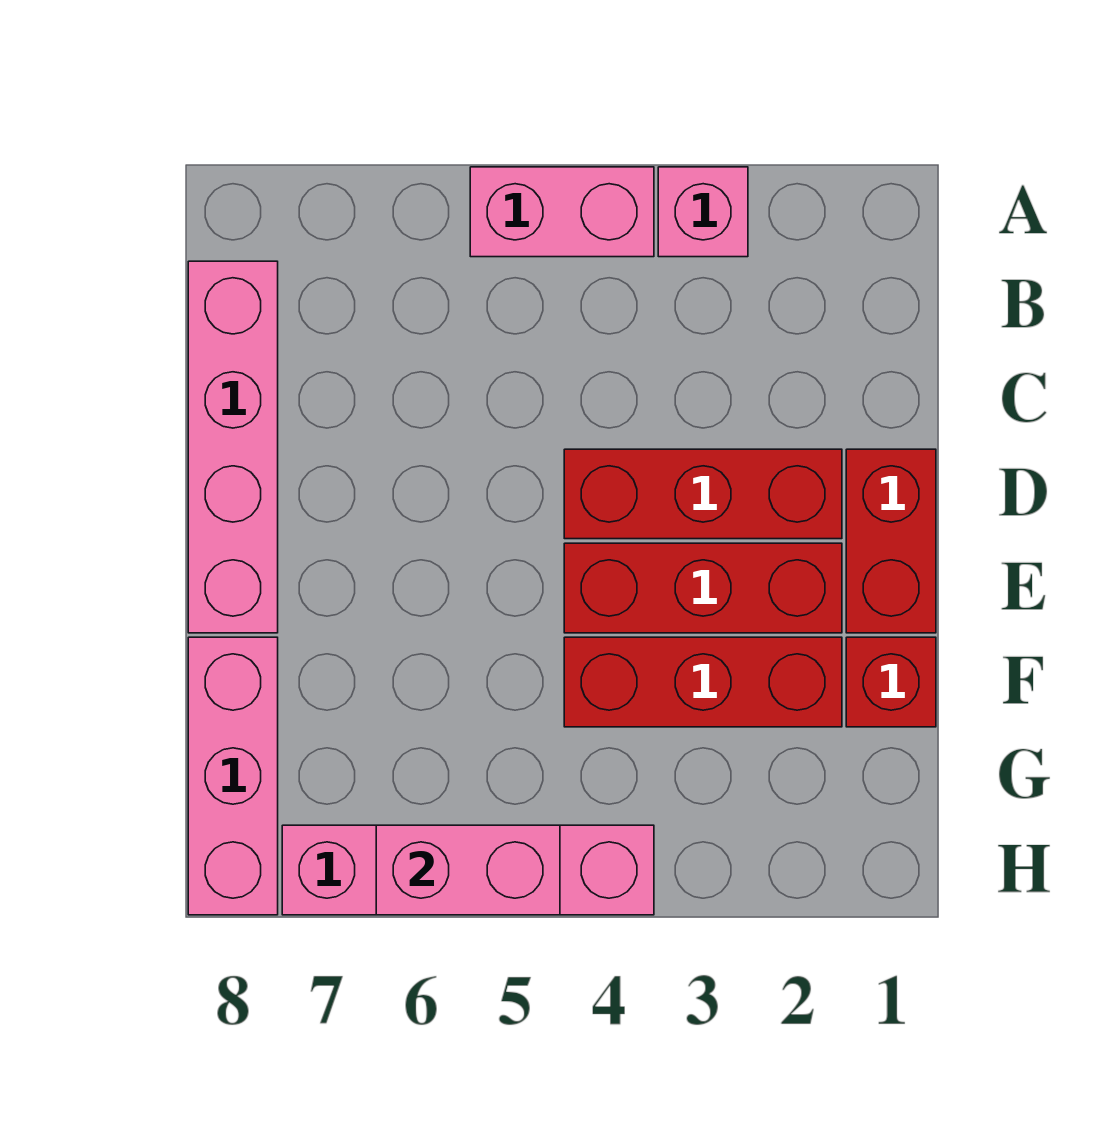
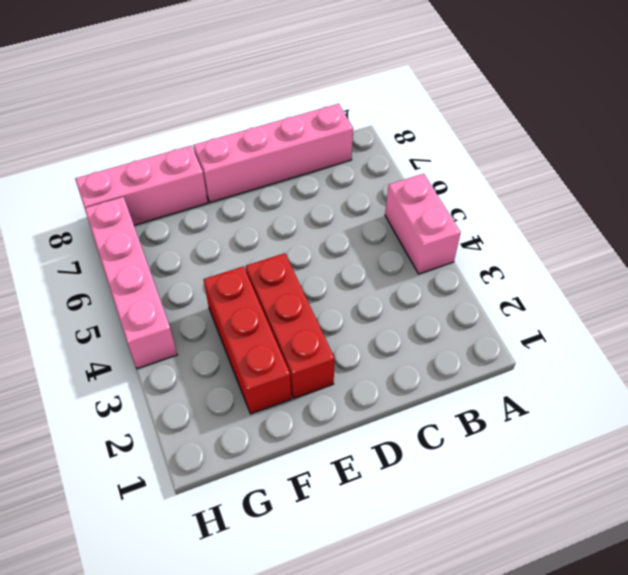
none -> pink brick A3 level 1
none -> red brick D1:E1 level 1

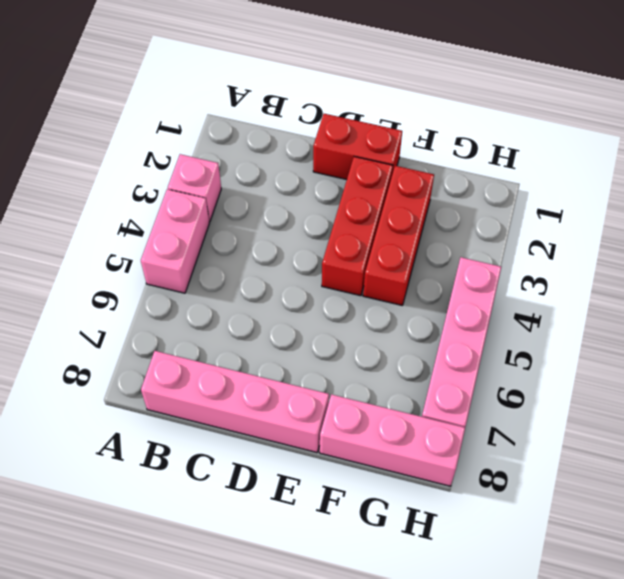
none -> red brick D2:D4 level 1
none -> red brick F1 level 1

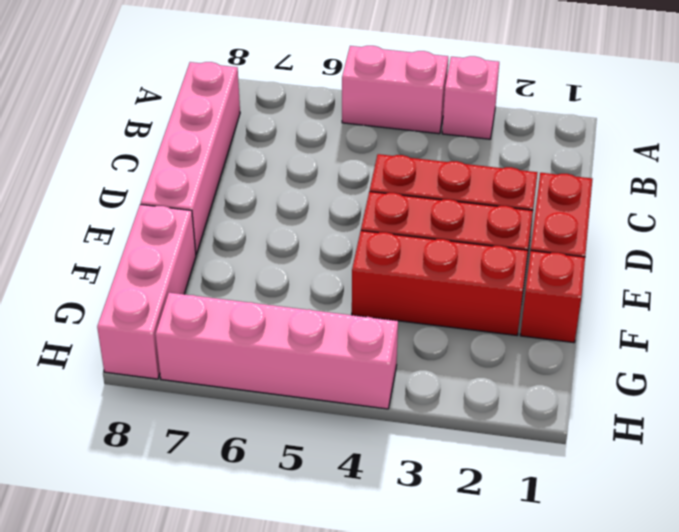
none -> pink brick H5:H6 level 2

